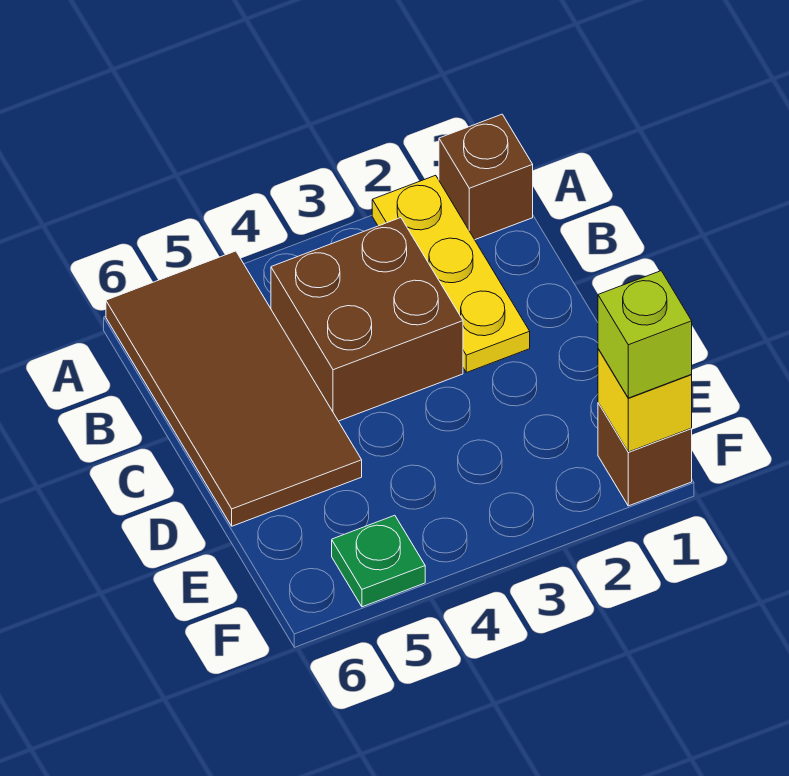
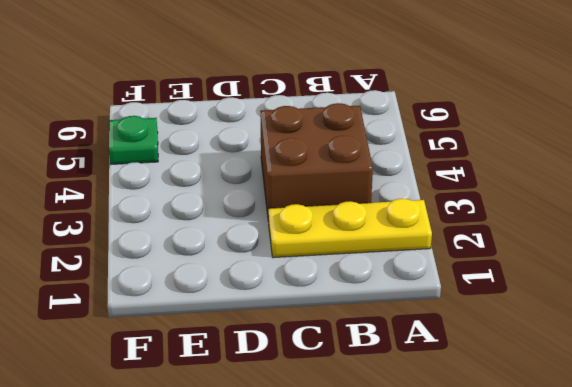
none -> brown brick A1 level 1
none -> brown tile A5:D6 level 1

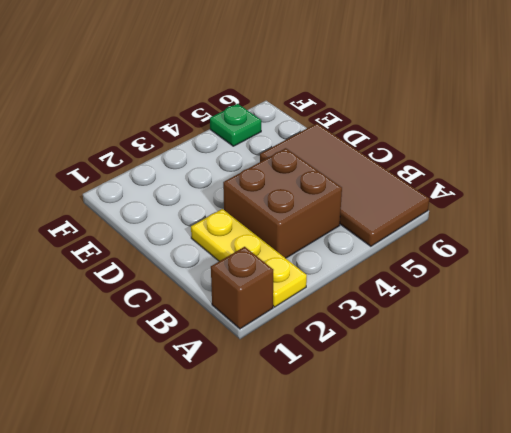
none -> brown brick F1 level 1
none -> yellow brick F1 level 2

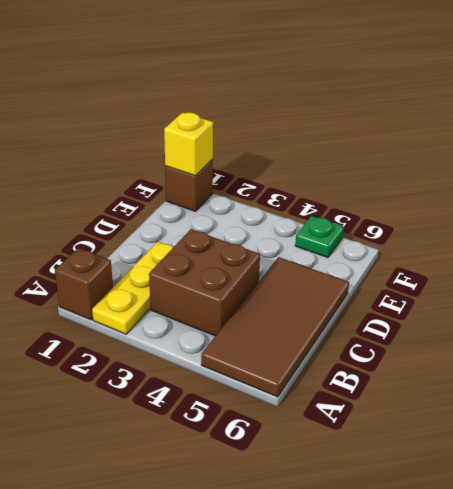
none -> lime brick F1 level 3

